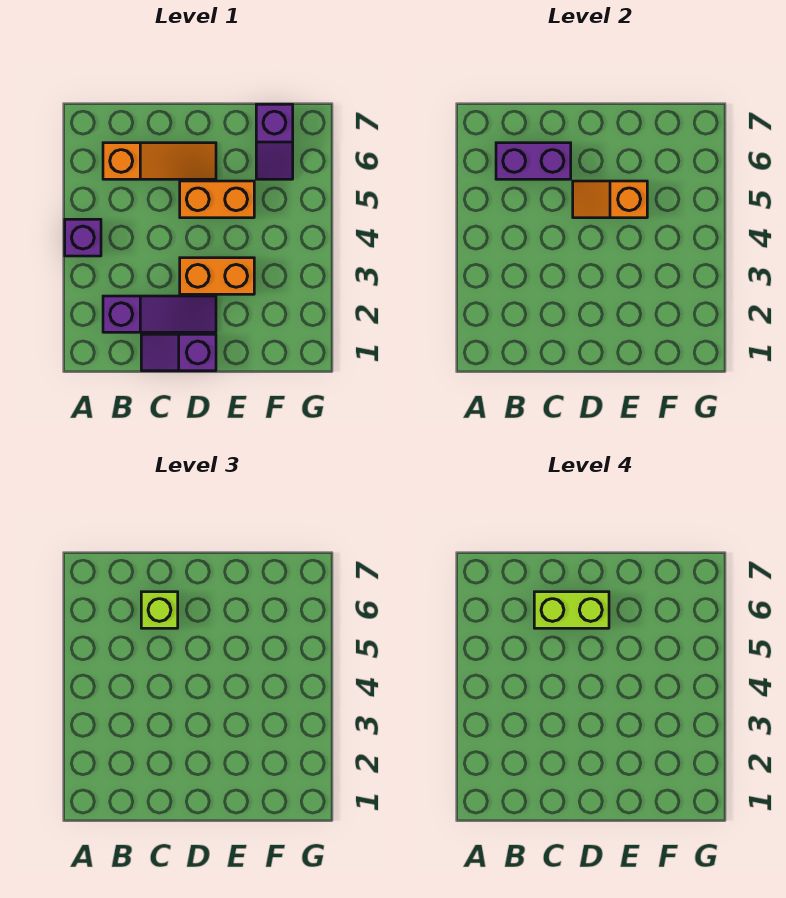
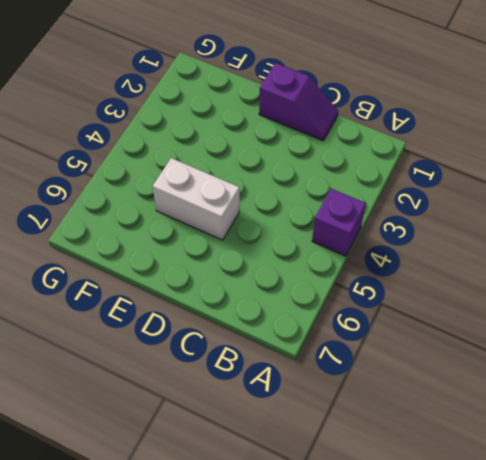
white brick D5:E5 level 1 -> orange brick D5:E5 level 1
none -> purple slope B2:D2 level 1 top B
none -> orange slope B6:D6 level 1 top B

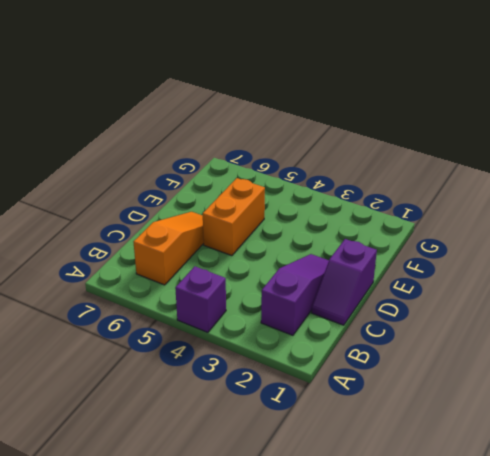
none -> orange brick D3:E3 level 1
none -> purple slope F6:F7 level 1 top 7

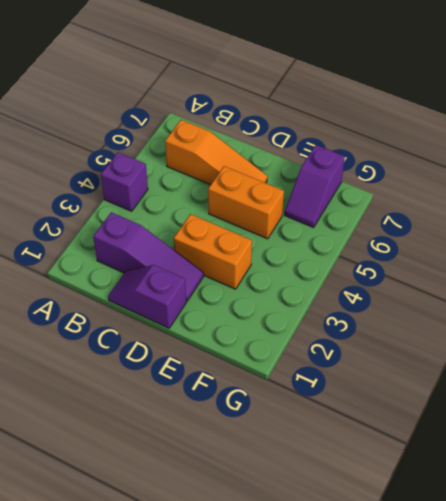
none -> purple brick B6:C6 level 2
none -> orange slope D5:E5 level 2 top E

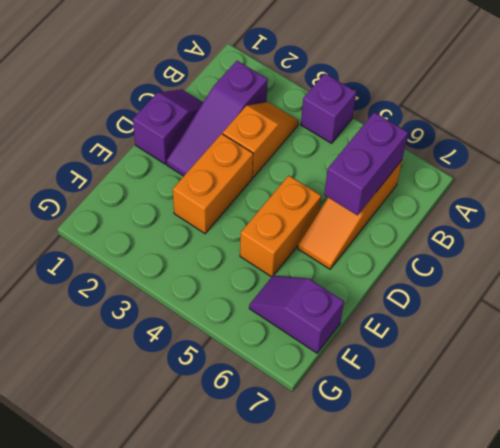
orange slope B3:C3 level 1 top C -> orange slope D5:E5 level 2 top E
none -> lime brick C6 level 3
none -> lime brick C6:D6 level 4

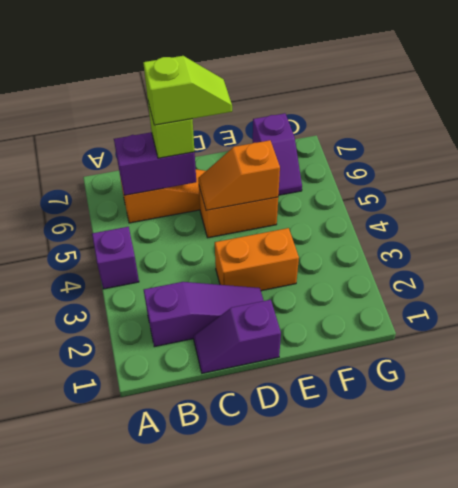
lime slope C6:D6 level 4 top C -> lime brick C6:D6 level 4

